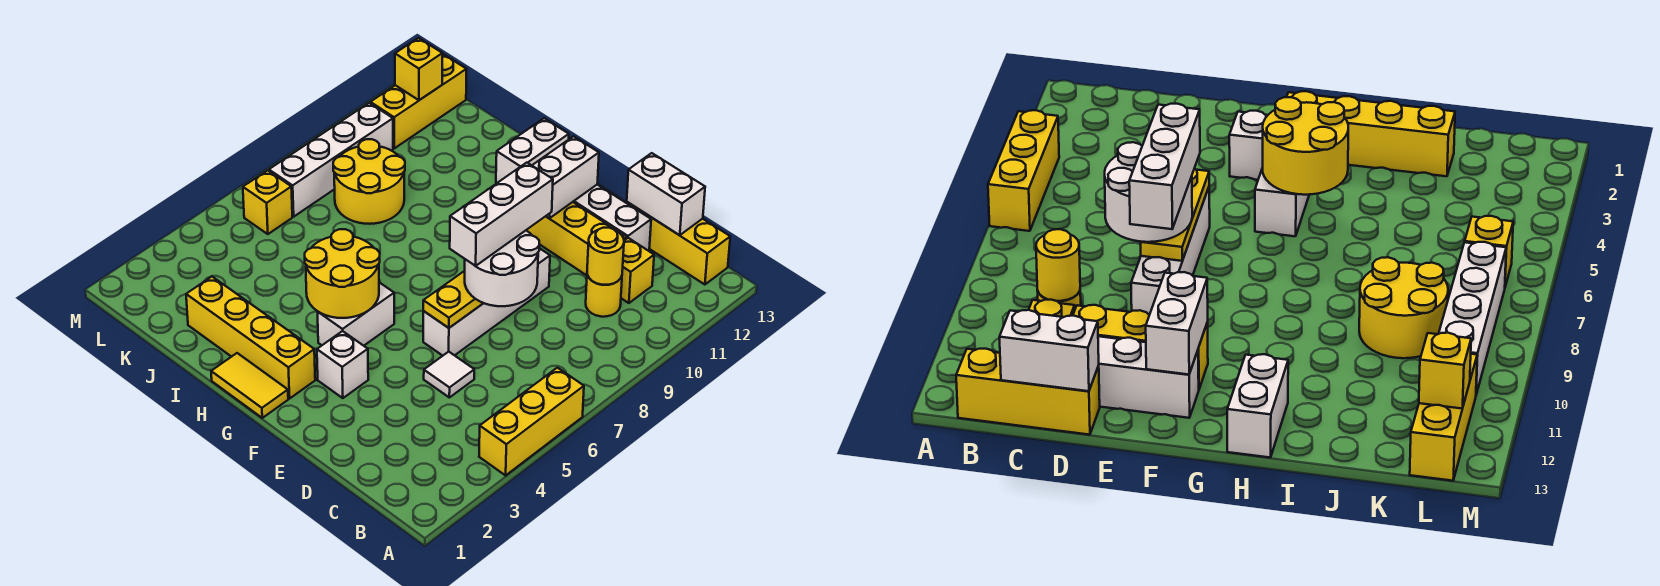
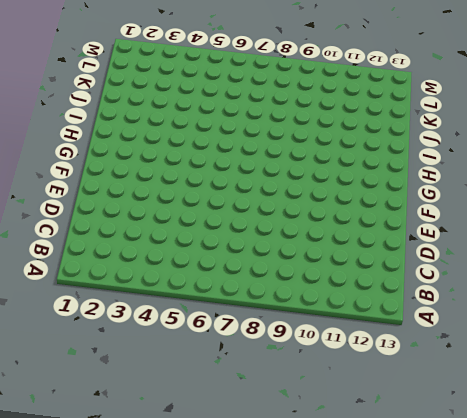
none -> yellow brick A4:A6 level 1
none -> yellow brick B13:D13 level 1
none -> yellow round brick C10 level 1

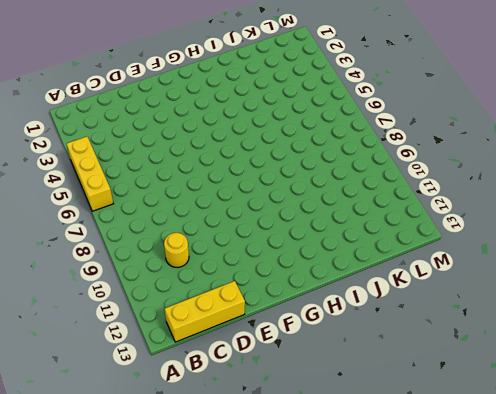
none -> yellow brick C11 level 1
none -> white tile D5 level 1
none -> yellow brick D11:F11 level 1

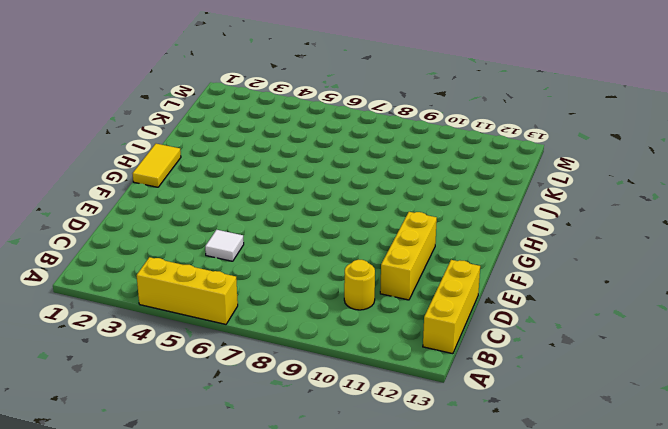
none -> yellow brick C11 level 1
none -> white brick D12:F12 level 1
none -> white brick E6:E9 level 1

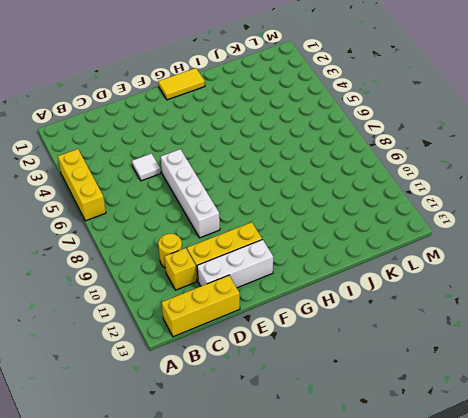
none -> white brick F3 level 1
none -> yellow brick G2:J2 level 1
none -> white brick G4:G5 level 1

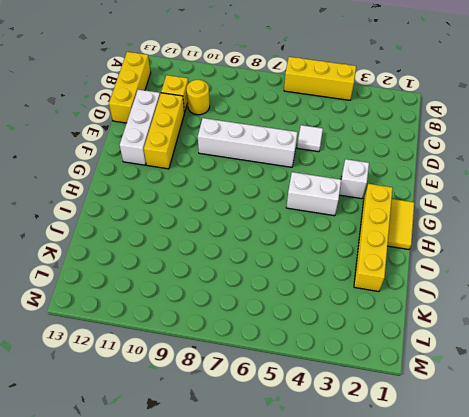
none -> white brick H12:H13 level 1
none -> yellow round brick J8:K9 level 1
none -> yellow brick L6 level 1

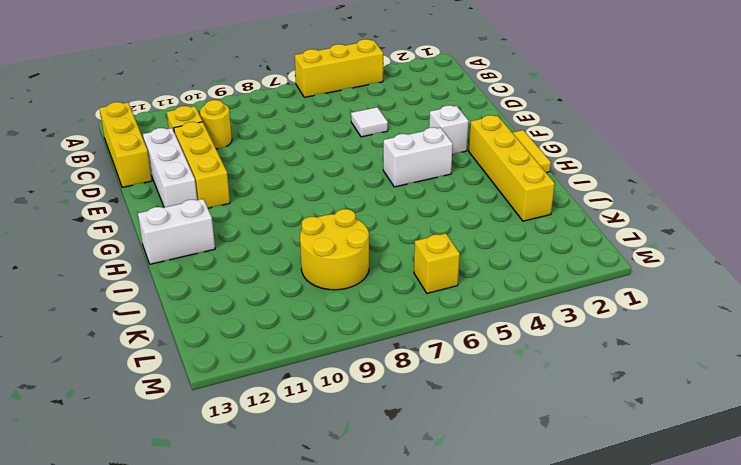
none -> white brick E6:E9 level 1
none -> white brick L7:L10 level 1
none -> yellow brick L11:L13 level 1

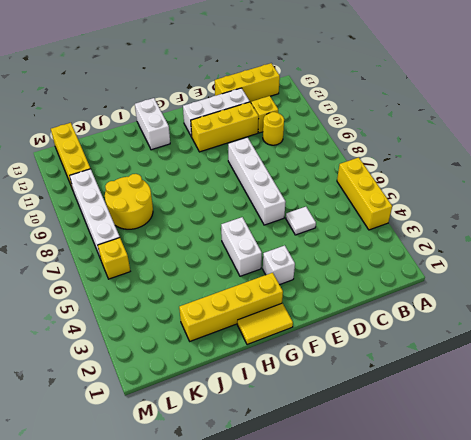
none -> yellow round brick C10 level 2
none -> white brick C13:D13 level 2
none -> yellow plate E6:E8 level 2

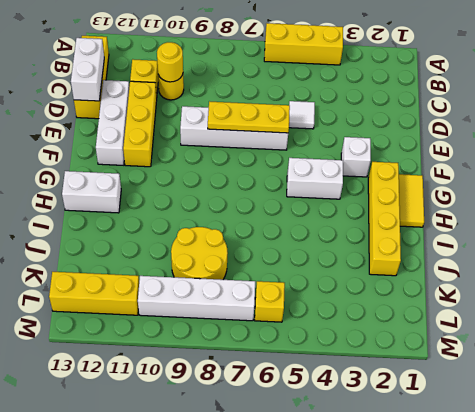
none -> white brick F11:F12 level 2
none -> yellow round brick G4:H5 level 2
none -> yellow brick L12 level 2

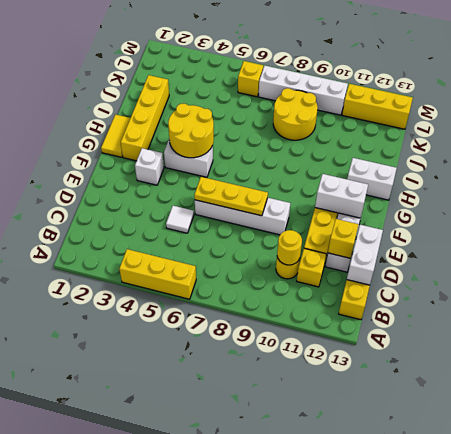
yellow brick D12 level 2 -> yellow brick L12 level 2
none -> white round brick D7:E8 level 3
none -> white brick E7:E9 level 4

